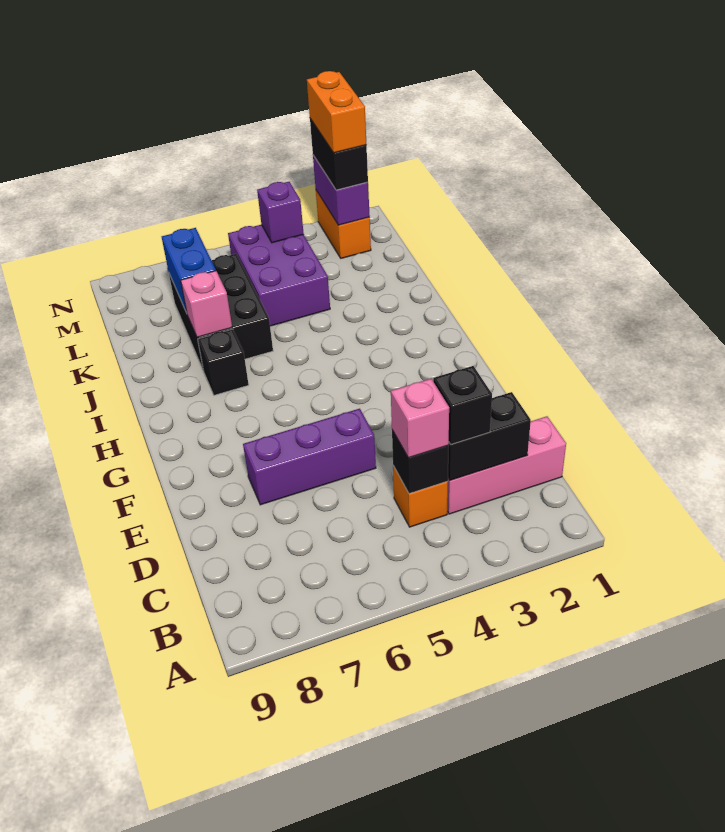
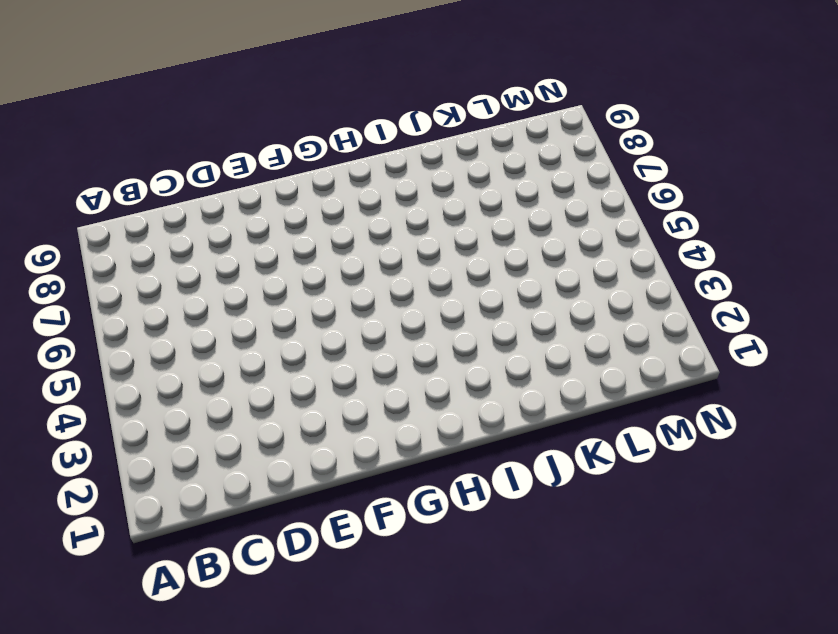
none -> pink brick C1:C3 level 1
none -> orange brick C4 level 1
none -> purple brick E5:E7 level 1

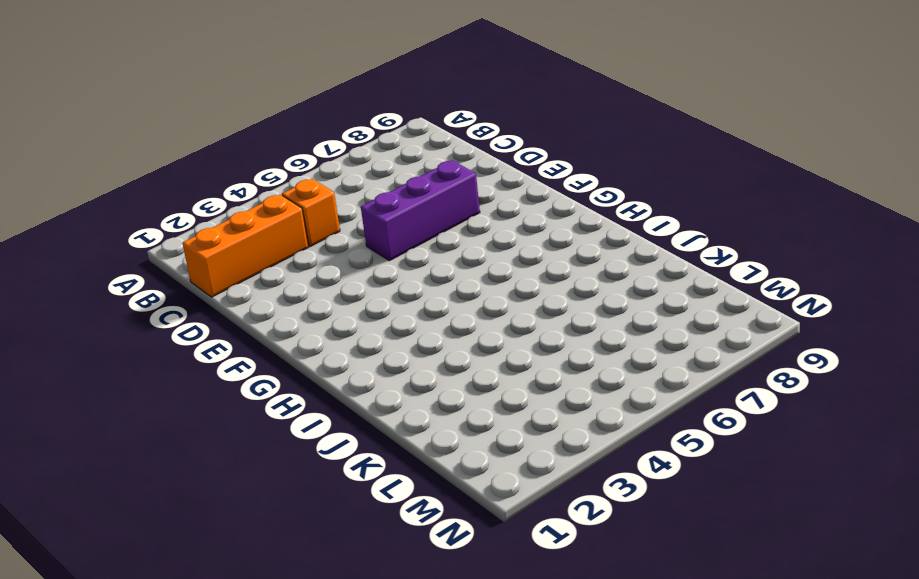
orange brick C1:C3 level 1 -> pink brick C1:C3 level 1
none -> black brick I7 level 1
none -> black brick J6:L7 level 1
none -> purple brick K4:M5 level 1

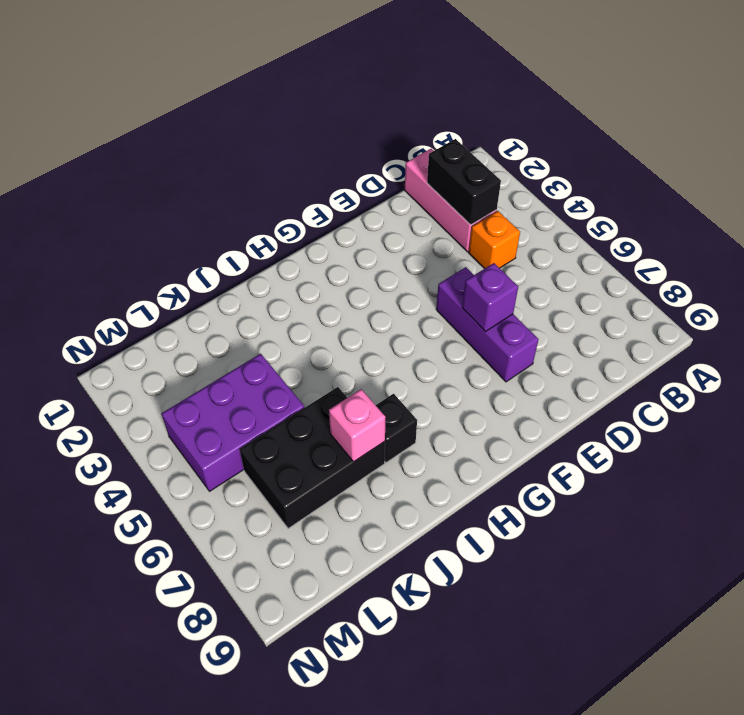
purple brick E6 level 2 -> purple brick M4 level 2
none -> orange brick M2:N2 level 1
none -> black brick C4 level 2
none -> blue brick K7:L7 level 2

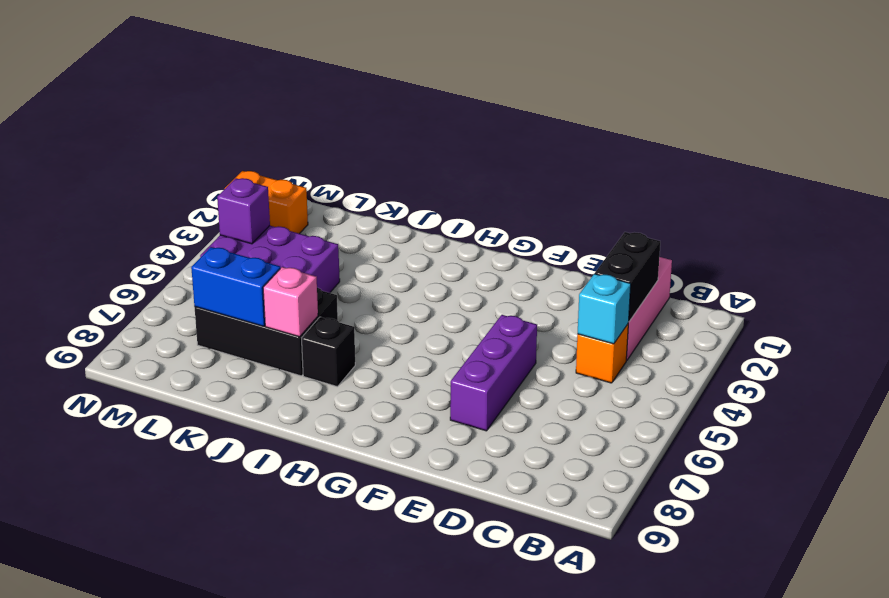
cyan brick C4 level 2 -> black brick C4 level 2
none -> purple brick M2:N2 level 2
none -> black brick C3 level 3
none -> pink brick C4 level 3

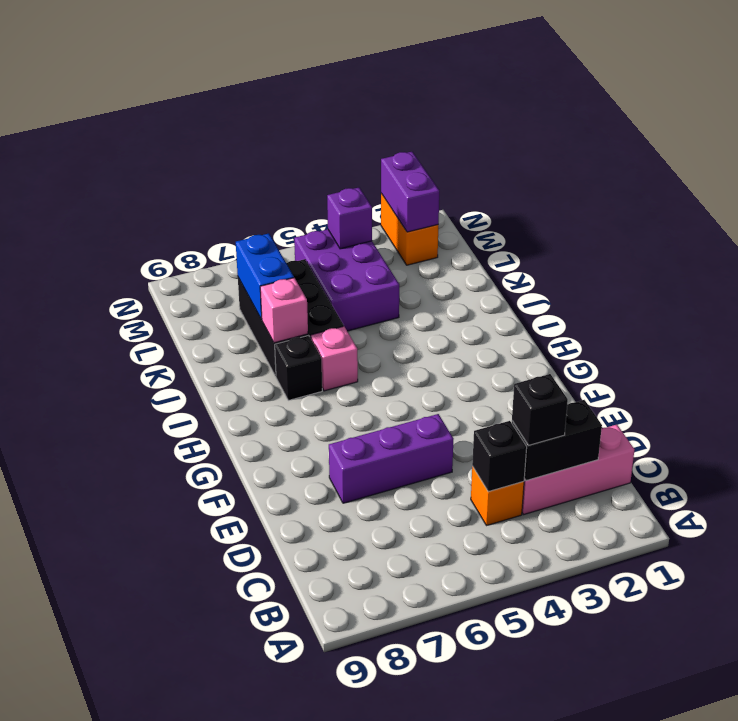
pink brick I6 level 1 -> pink brick C4 level 3
none -> black brick M2:N2 level 3
none -> orange brick M2:N2 level 4

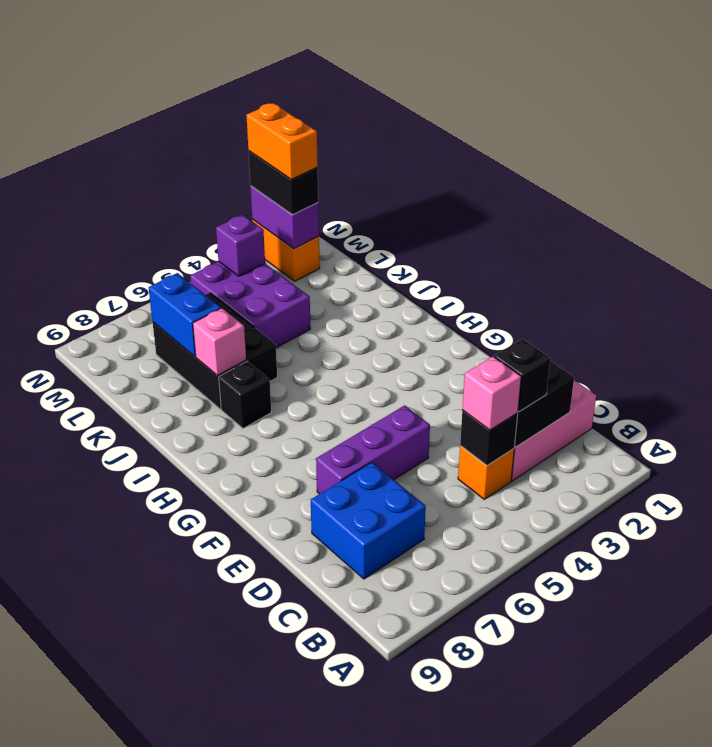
blue brick C7:D8 level 1 -> none

